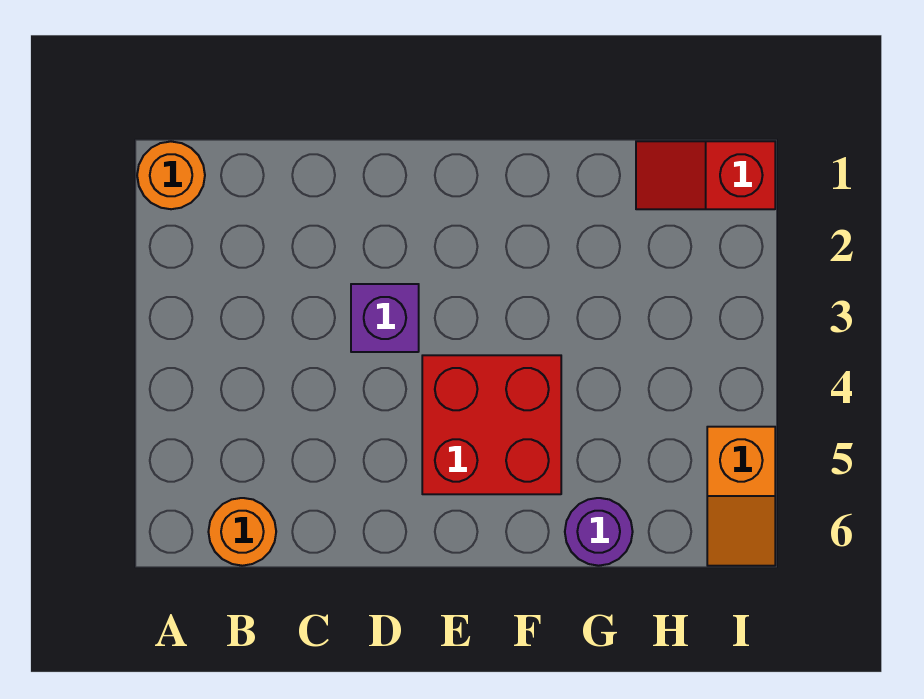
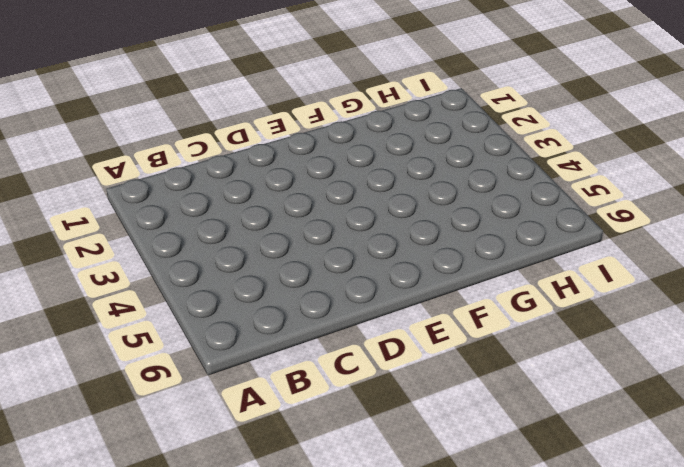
none -> orange round brick A1 level 1
none -> orange round brick B6 level 1

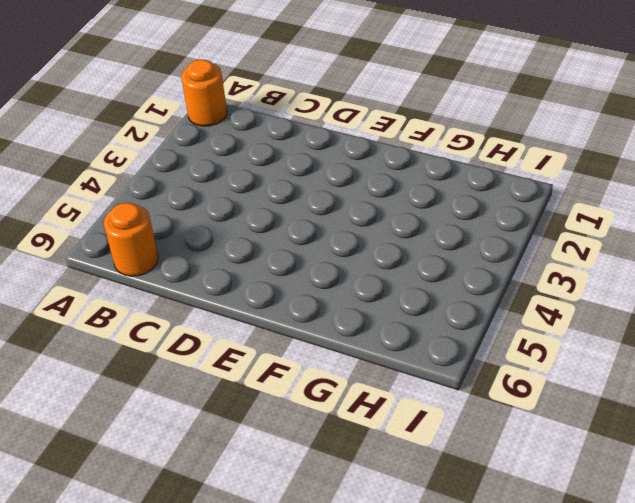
none -> purple brick D3 level 1
none -> red brick E4:F5 level 1

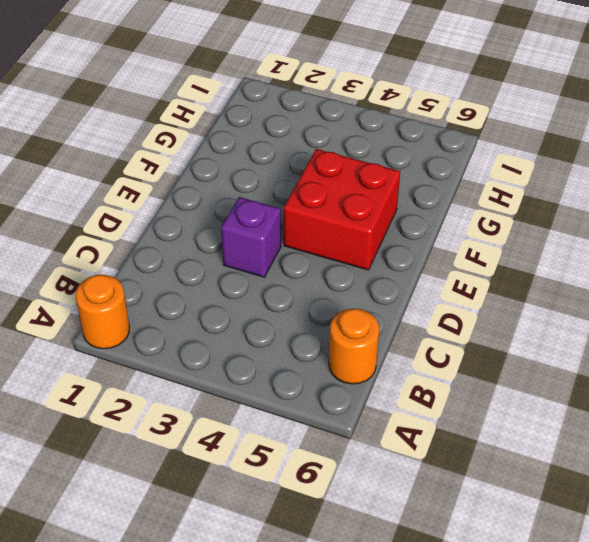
none -> purple round brick G6 level 1
none -> red slope H1:I1 level 1 top I

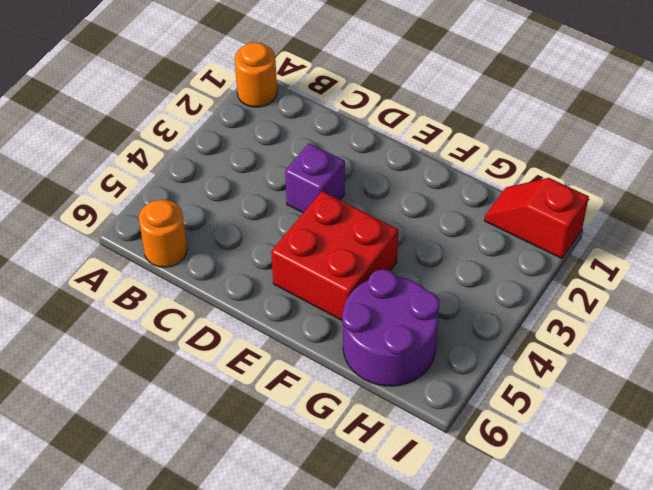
purple round brick G5:H6 level 1 -> purple round brick G6 level 1
none -> orange slope I5:I6 level 1 top 5

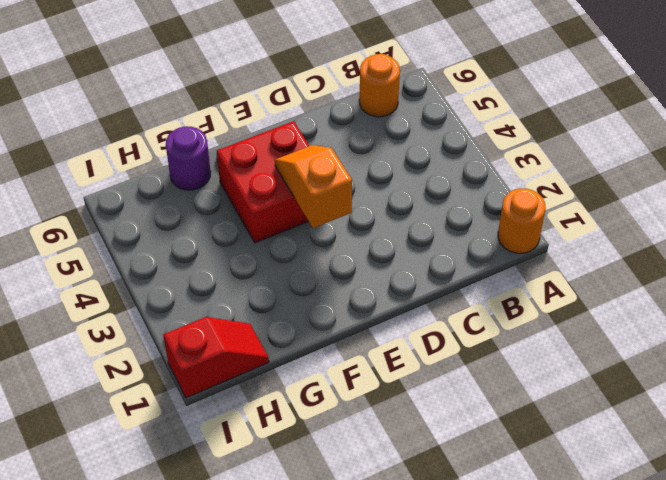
orange slope E3:E4 level 2 top 3 -> orange slope I5:I6 level 1 top 5
none -> purple brick D3 level 1

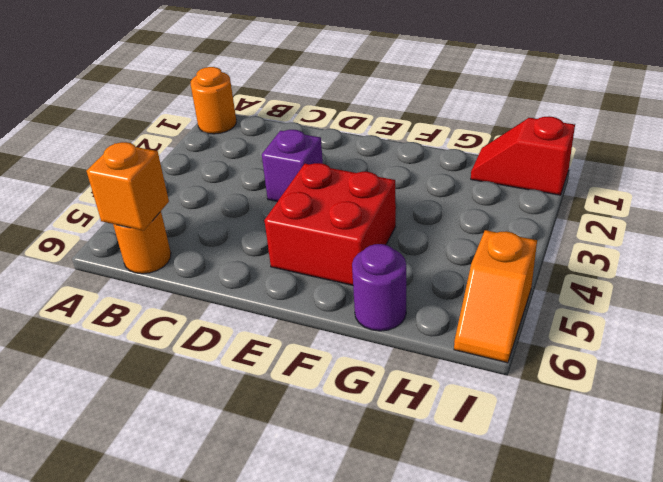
orange brick B6 level 2 -> none

